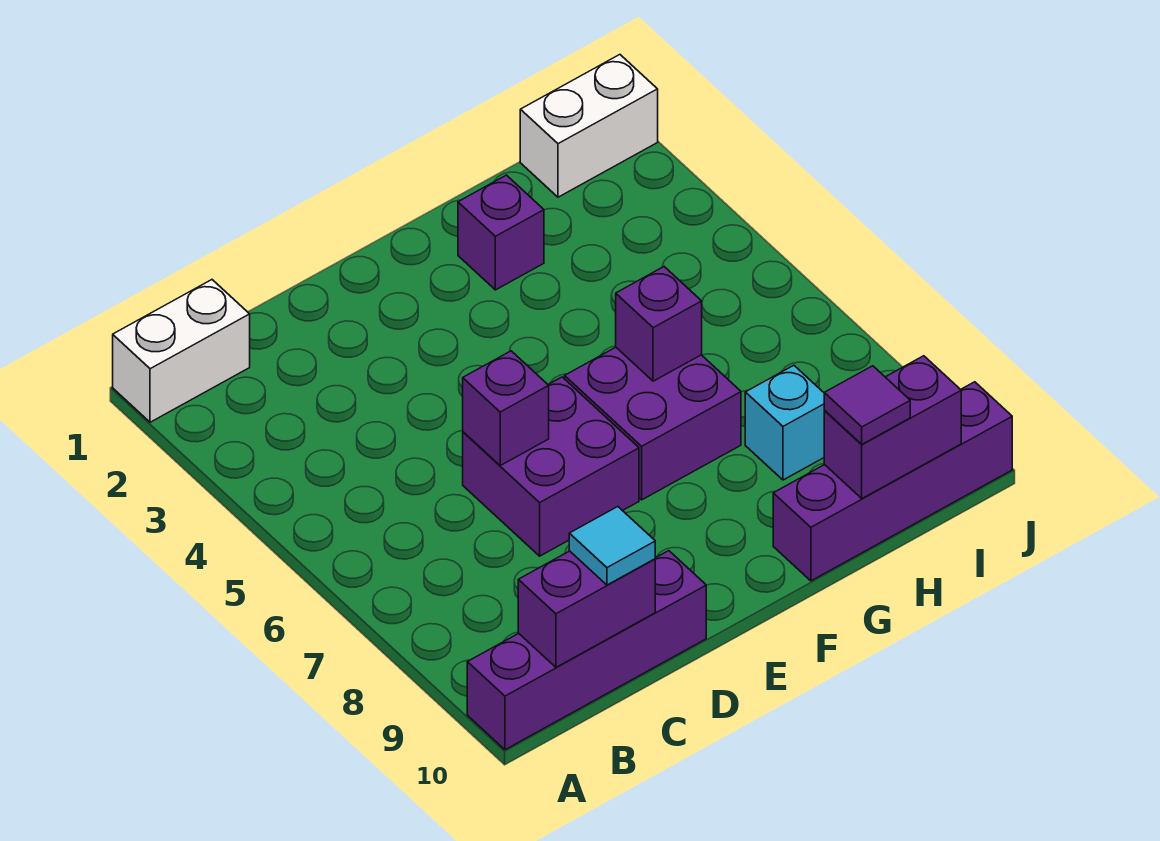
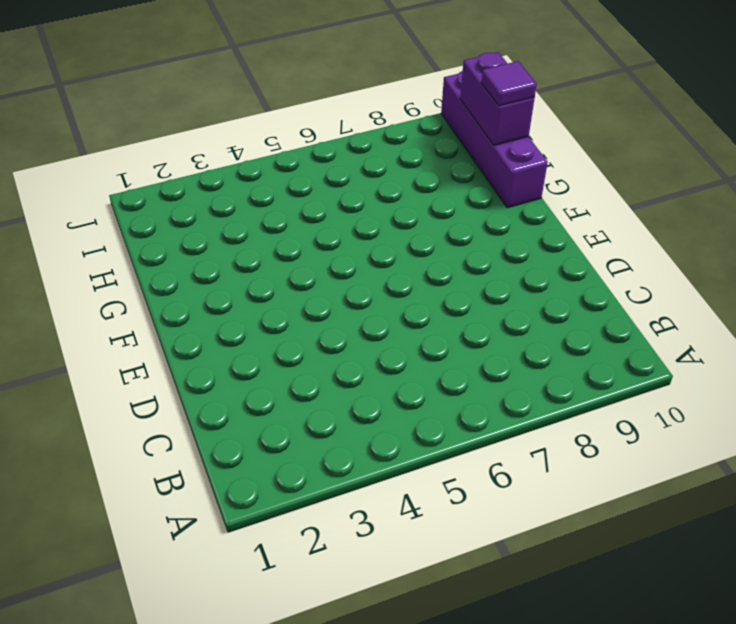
none -> white brick A1:B1 level 1
none -> purple brick A10:D10 level 1
none -> purple brick D6:E7 level 1

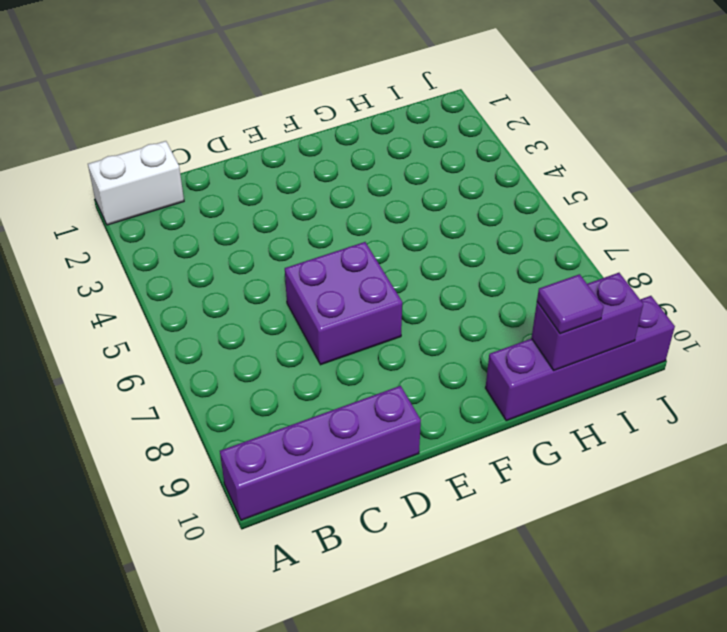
none -> purple brick F6:G7 level 1
none -> purple brick G2 level 1
none -> cyan brick H8 level 1

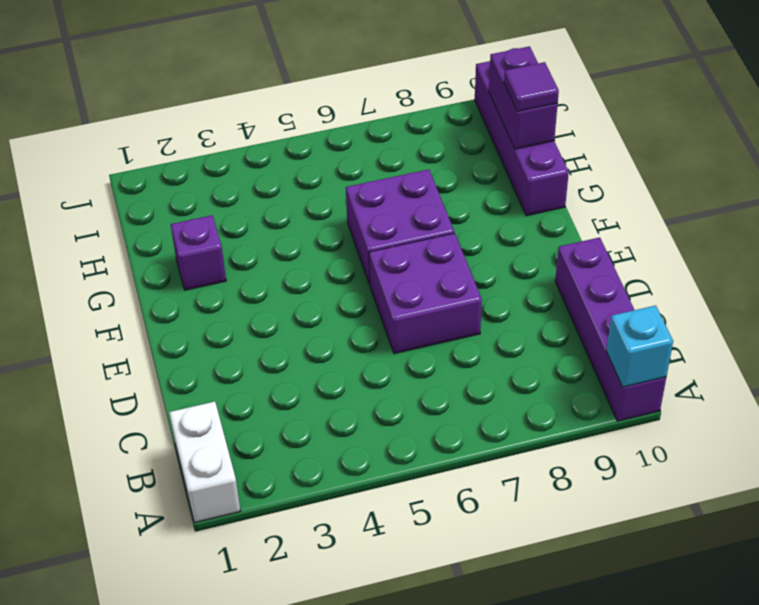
cyan brick A10 level 2 -> cyan brick H8 level 1
none -> white brick I1:J1 level 1
none -> purple brick B10:C10 level 2
none -> purple brick D6 level 2

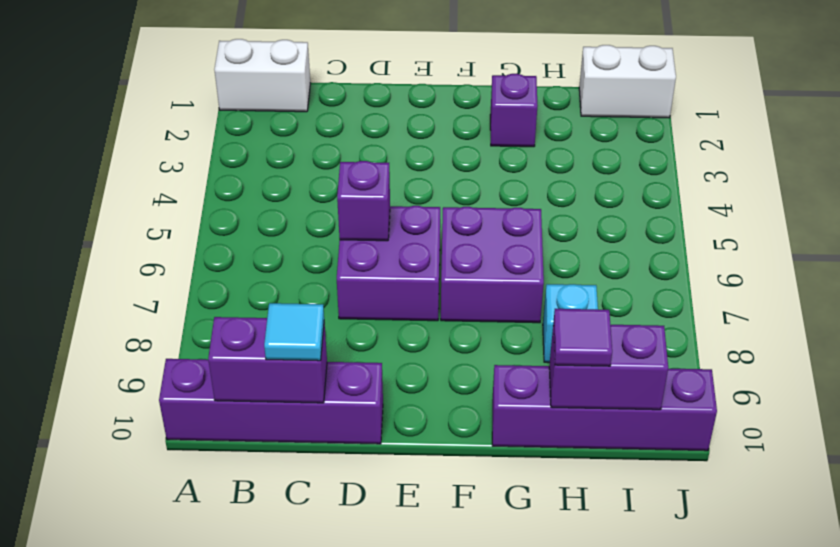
none -> purple brick G6 level 2

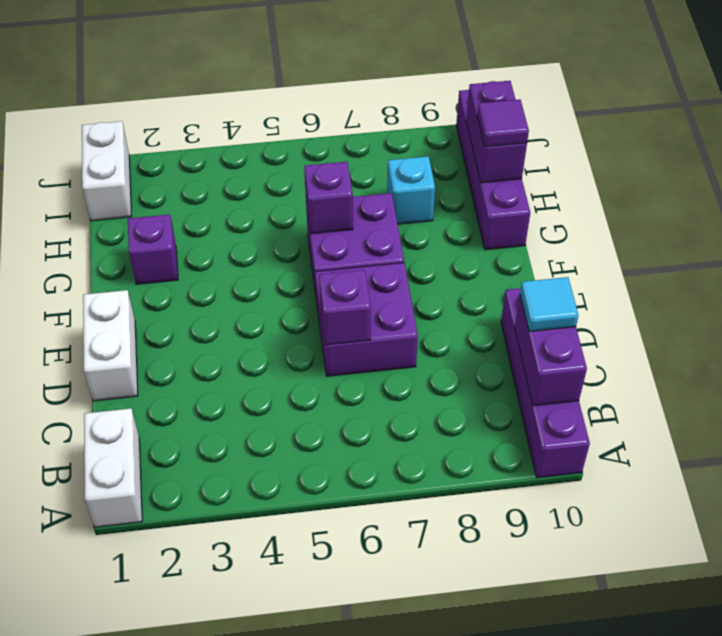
white brick D1:E1 level 1 -> none

